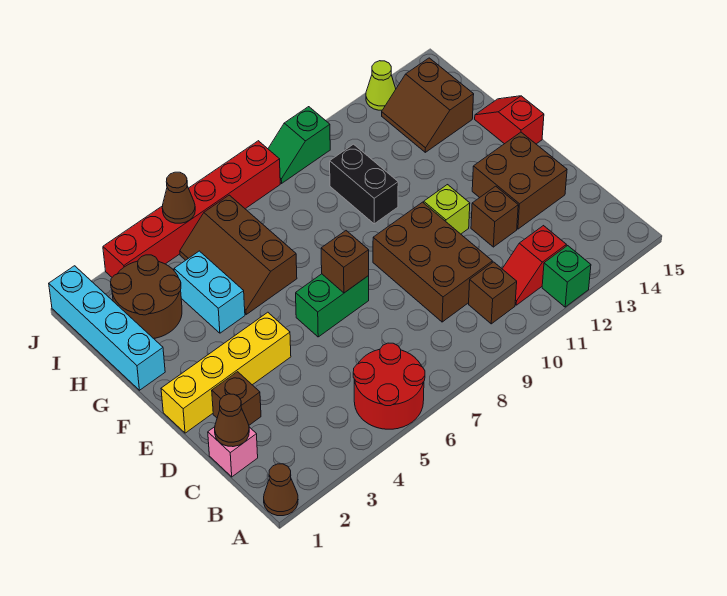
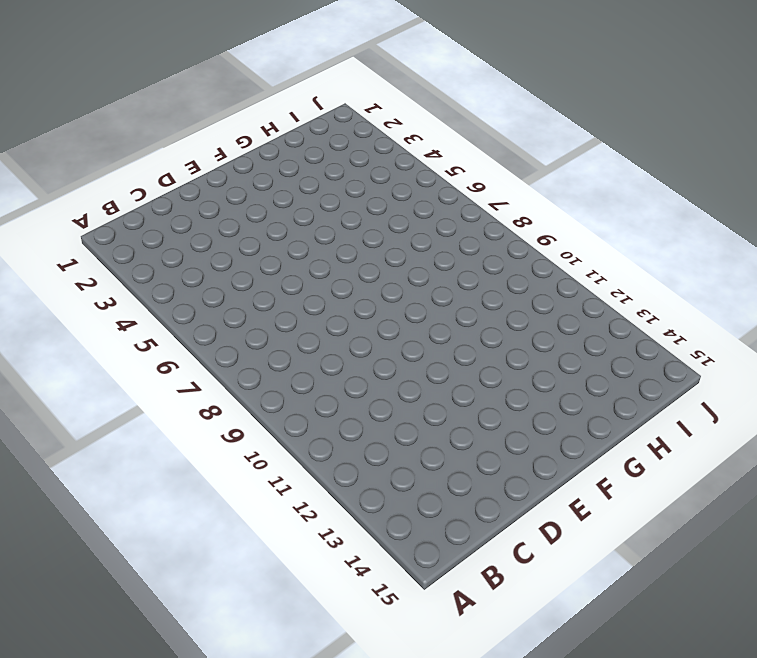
none -> brown cone A1 level 1
none -> red round brick A5:B6 level 1
none -> green brick A12 level 1

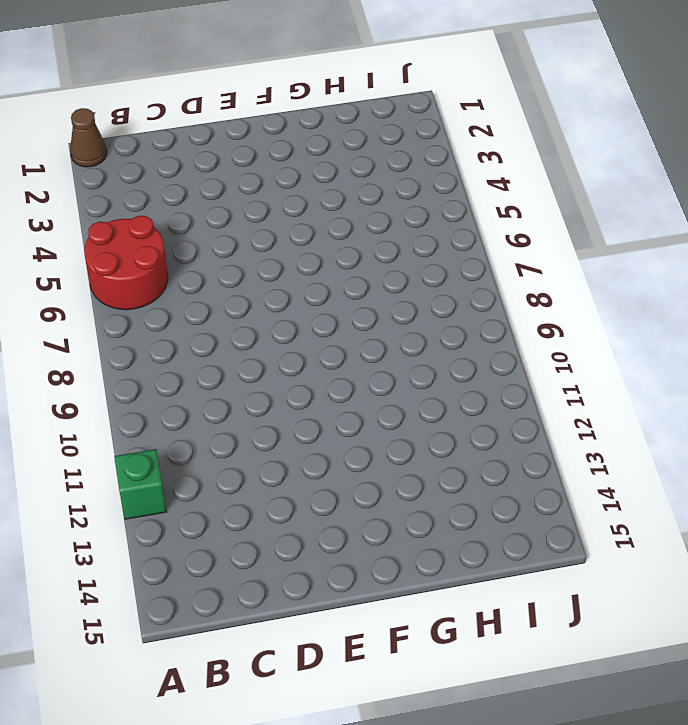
none -> brown brick B10 level 1
none -> red slope B11:B12 level 1 top 12
none -> pink brick C1 level 1

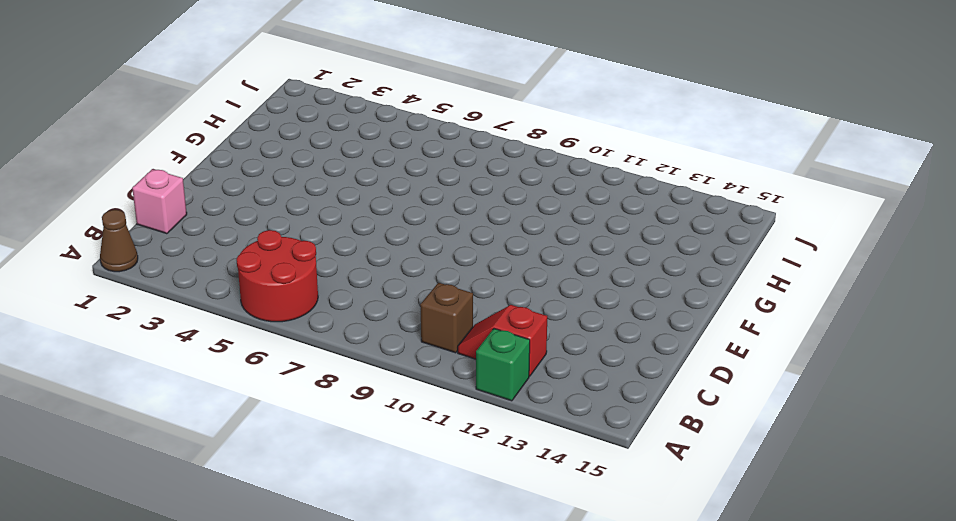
none -> brown brick C9:E10 level 1
none -> brown brick D2 level 1
none -> brown brick D12 level 1

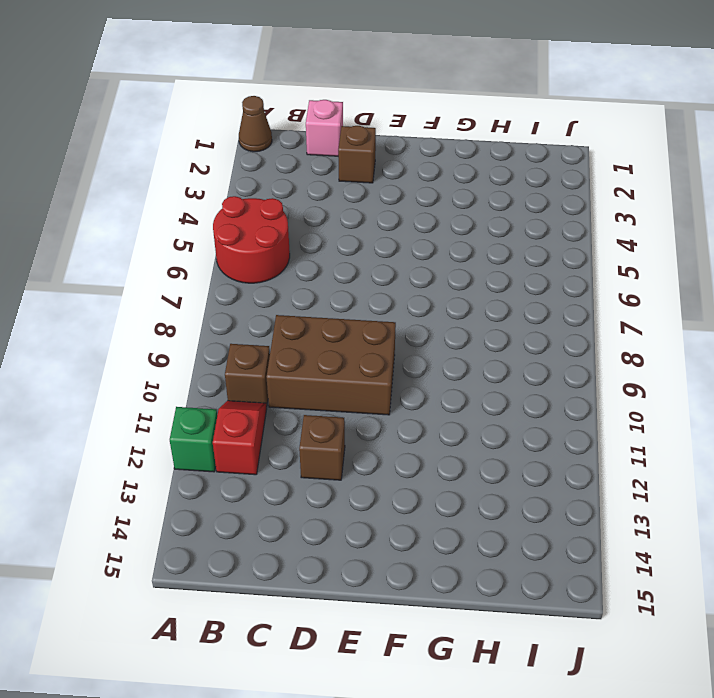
none -> brown brick D13:E14 level 1
none -> yellow brick E1:E4 level 1
none -> green brick E6:E7 level 1

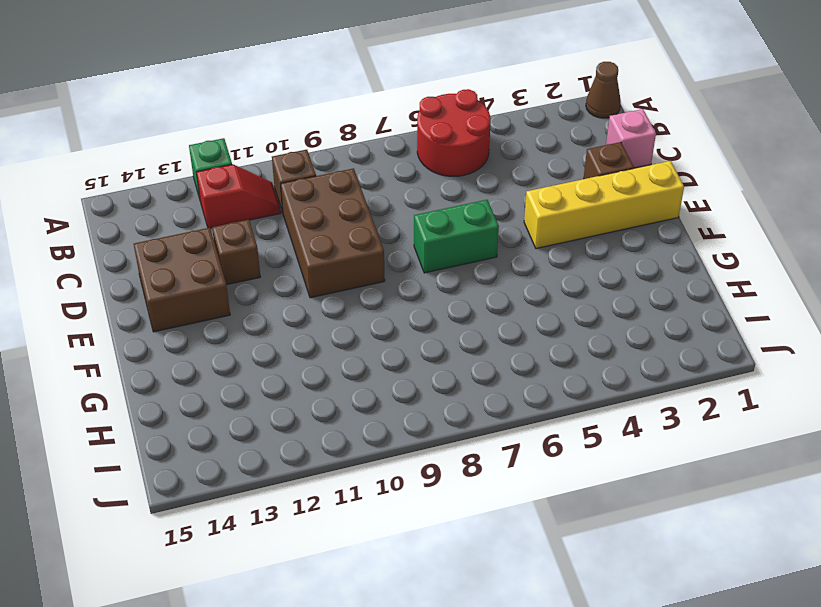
none -> lime brick E11 level 1
none -> red slope F15:G15 level 1 top F
none -> cyan brick G1:J1 level 1

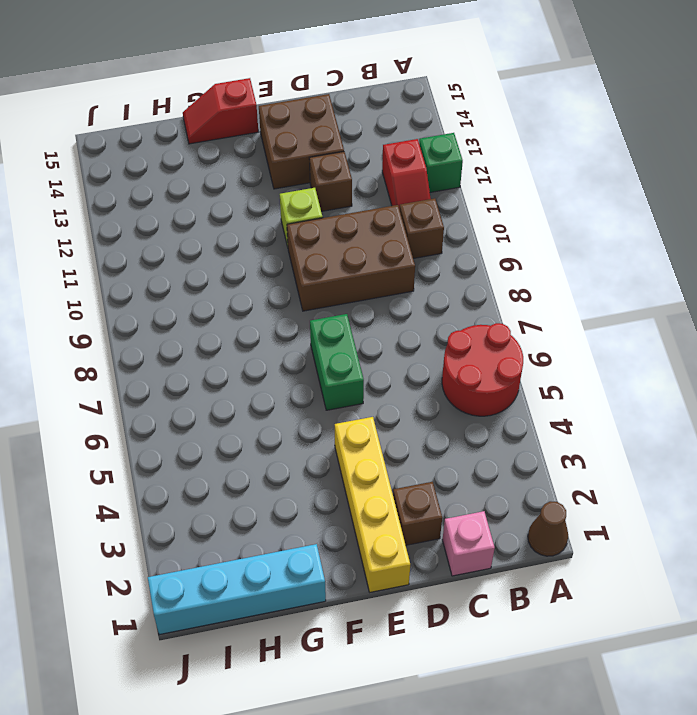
none -> cyan brick G4:H4 level 1
none -> brown slope G5:I6 level 1 top 6
none -> black brick G10:H10 level 1

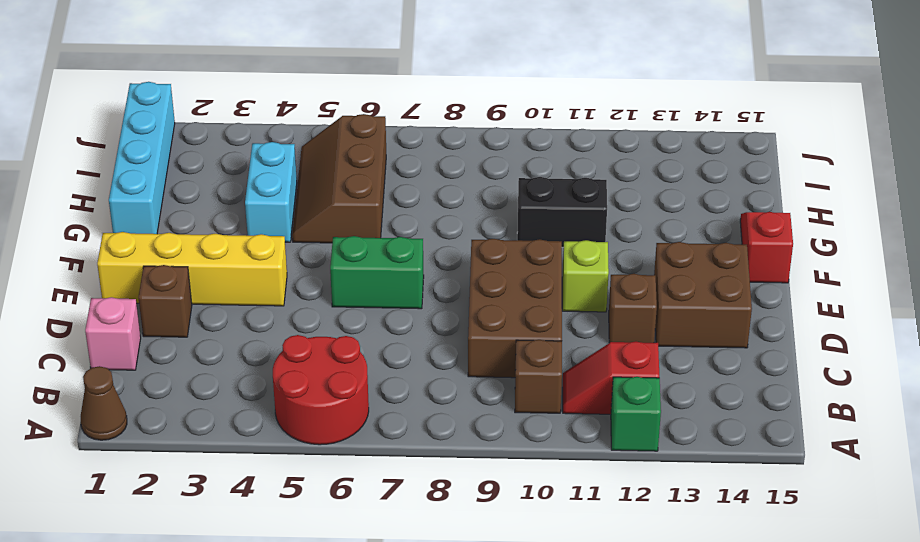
black brick G10:G11 level 1 -> black brick G10:H10 level 1
none -> brown round brick H2:I3 level 1
none -> brown slope H13:I14 level 1 top 14
none -> red brick J3:J8 level 1

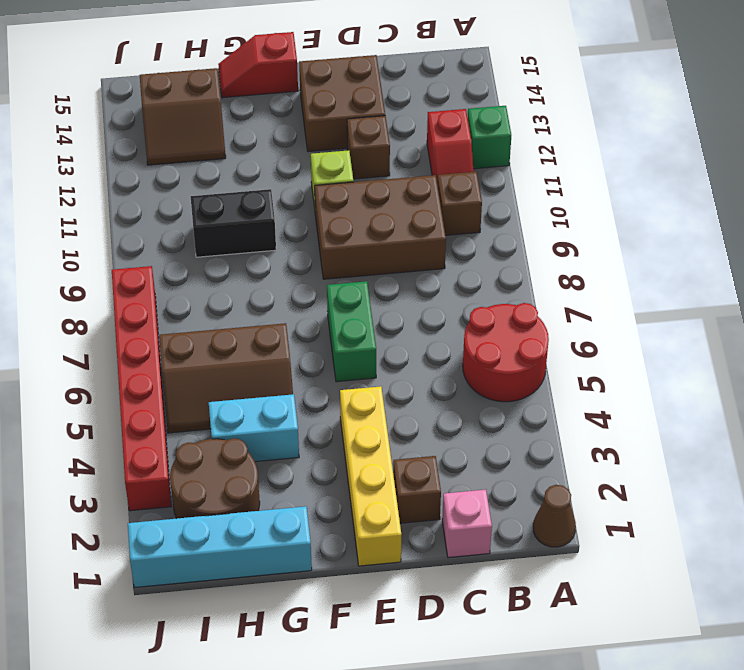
none -> green slope J9:J10 level 1 top 10
none -> lime cone J13 level 1
none -> brown cone C1 level 2

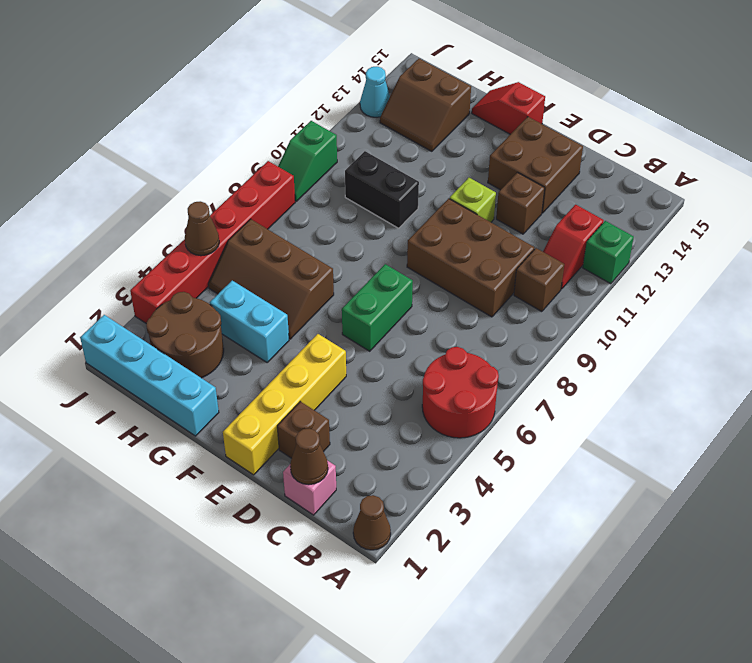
cyan cone J13 level 1 -> lime cone J13 level 1
none -> brown brick E7 level 2

